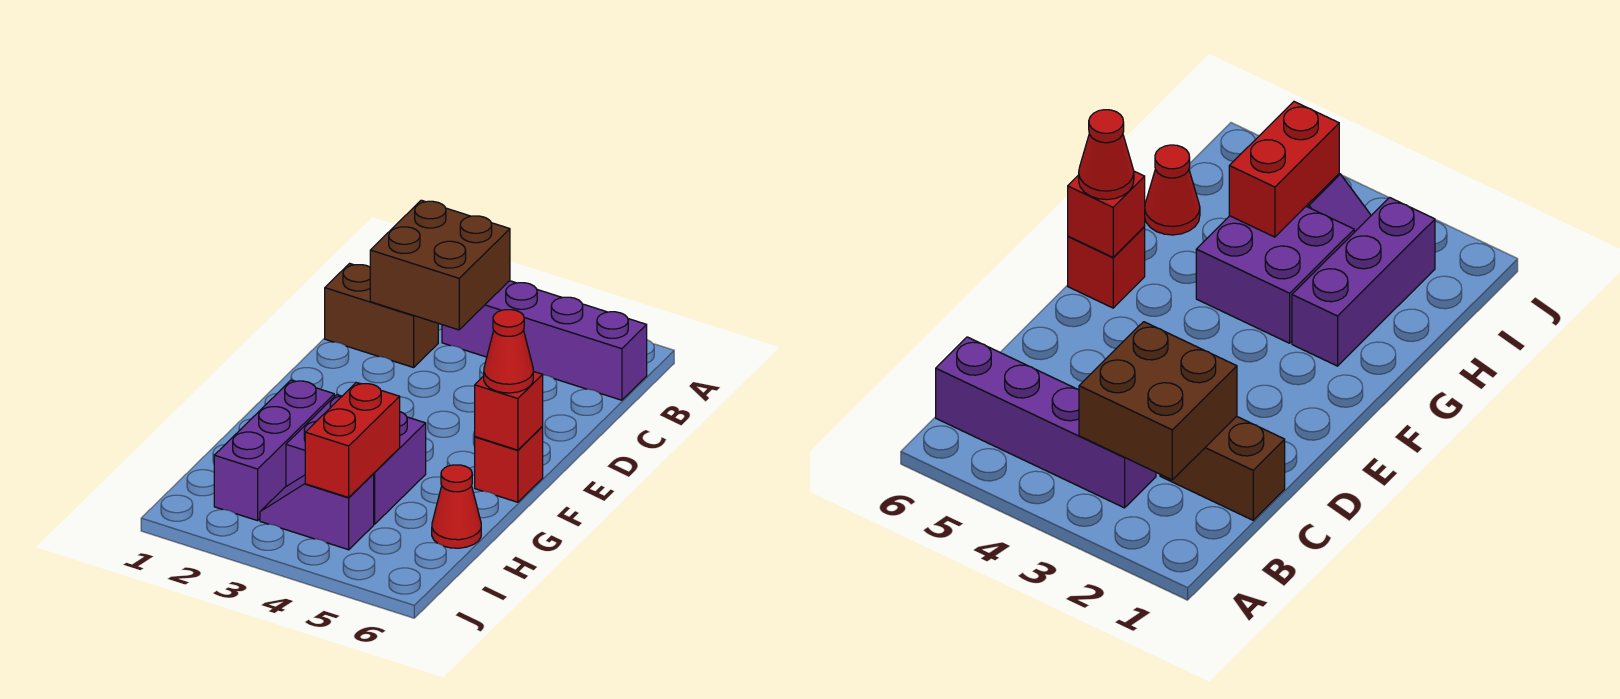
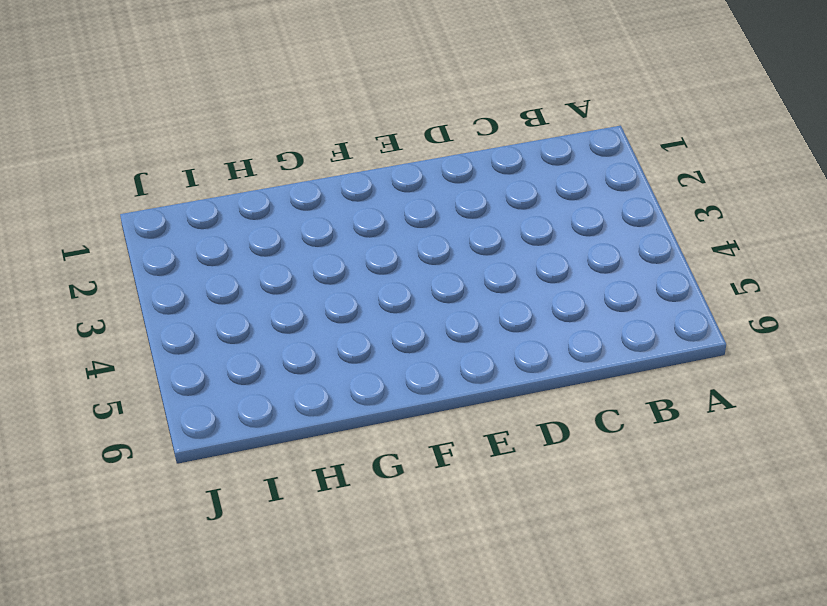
none -> purple brick B3:B6 level 1
none -> brown brick C1:C2 level 1

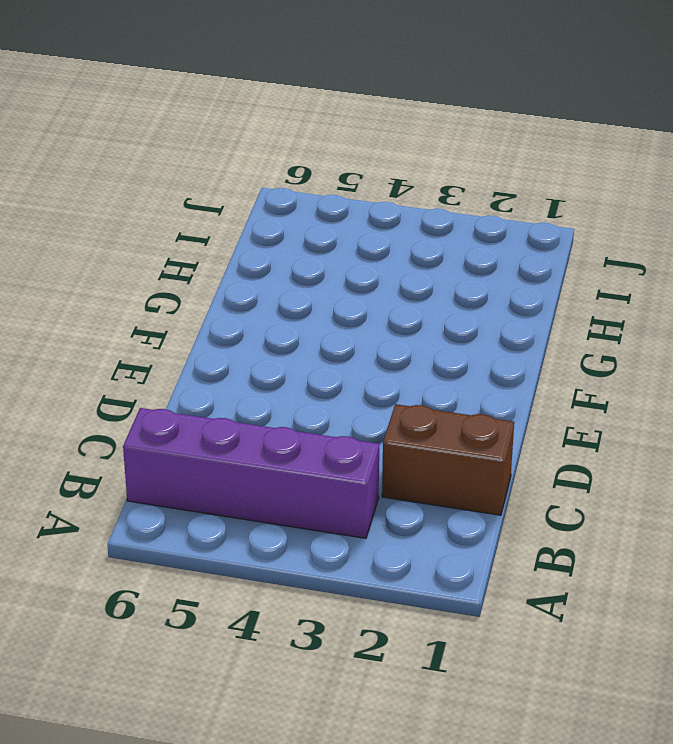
none -> red brick F6 level 1
none -> purple brick G2:I2 level 1

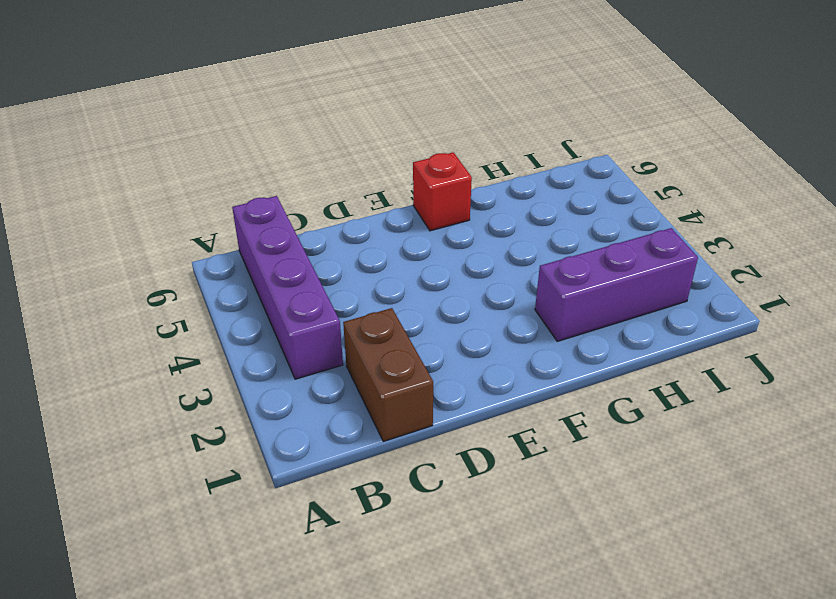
none -> purple brick G3:H4 level 1
none -> red cone H6 level 1

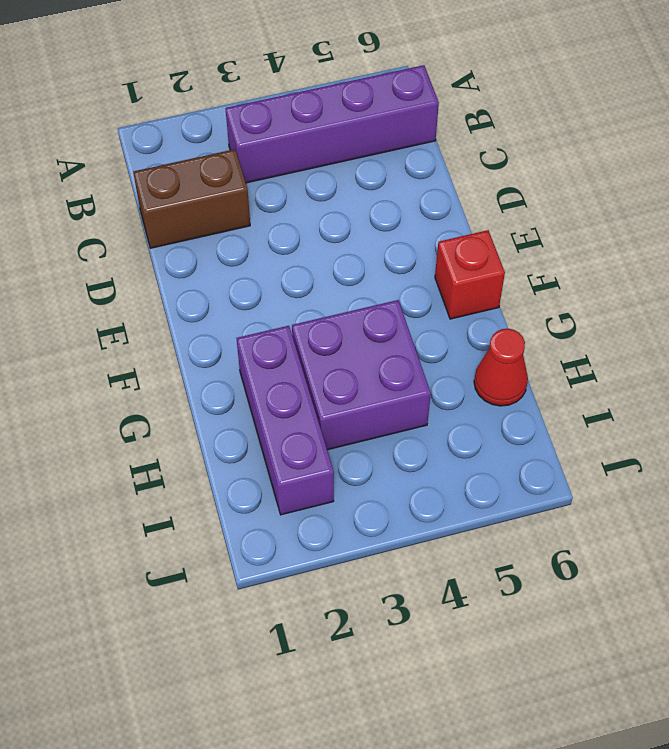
none -> purple slope I3:I4 level 1 top 4
none -> brown brick B2:C3 level 2

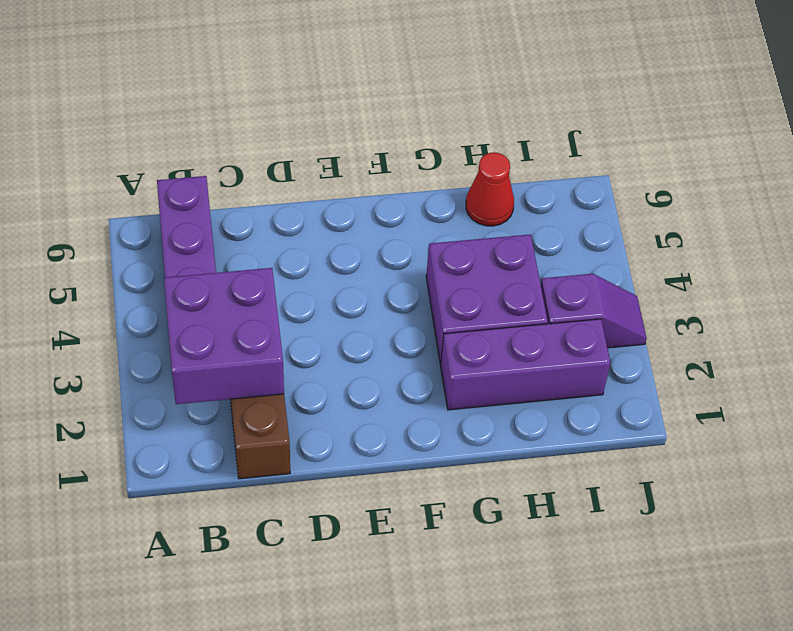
purple brick B2:C3 level 2 -> brown brick B2:C3 level 2
purple slope I3:J3 level 1 top I -> purple slope I3:I4 level 1 top 4
none -> red brick F6 level 1
none -> red brick F6 level 2

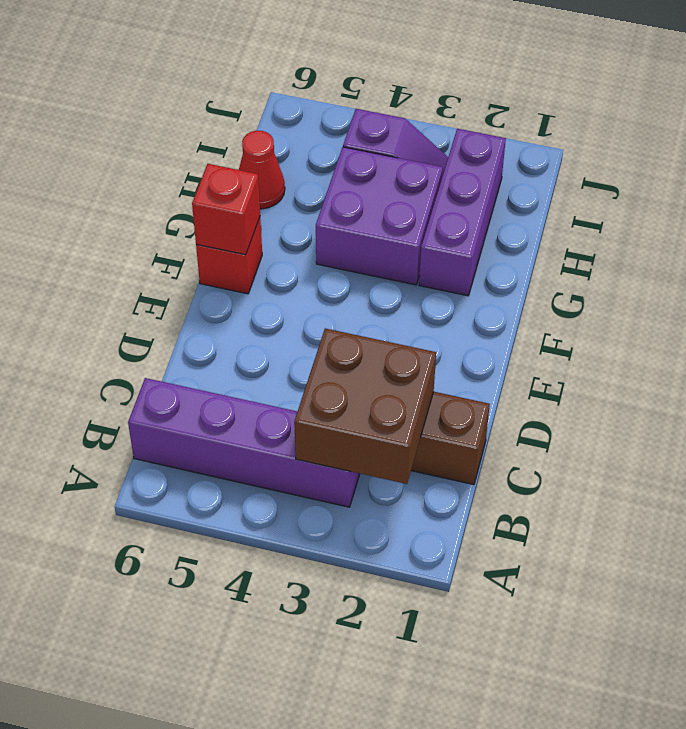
none -> red brick H4:I4 level 2
none -> red cone F6 level 3

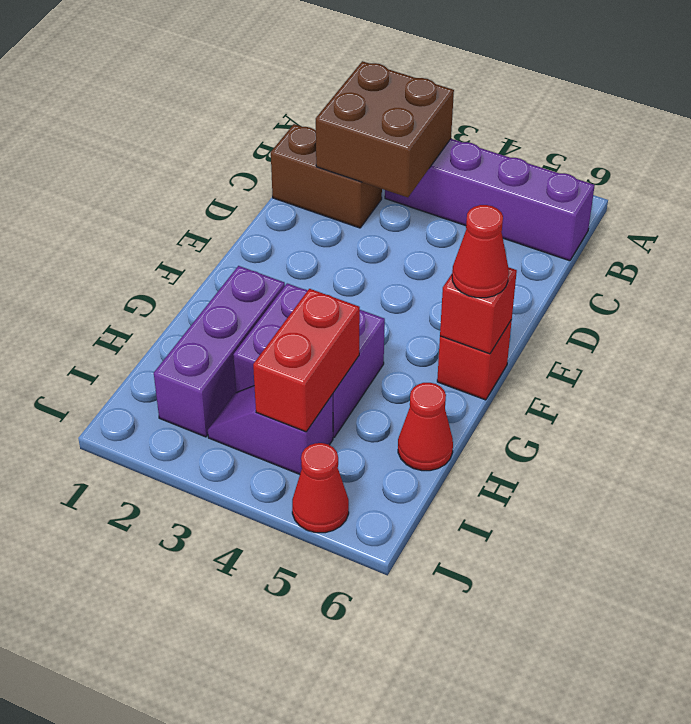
red cone J5 level 1 -> none

